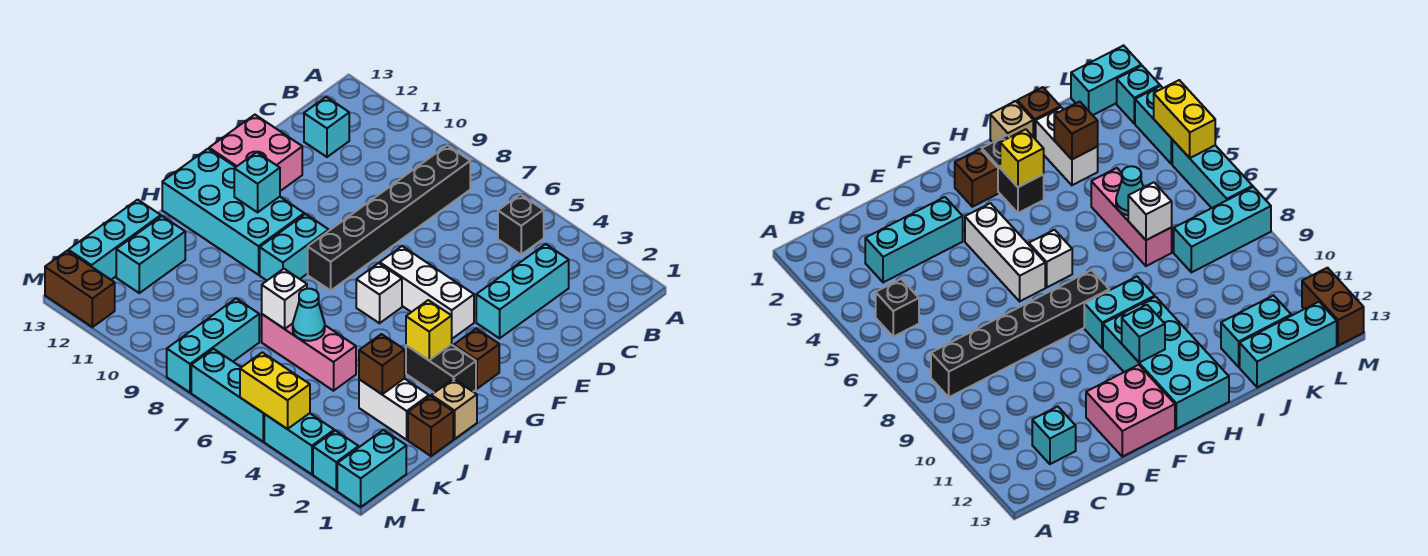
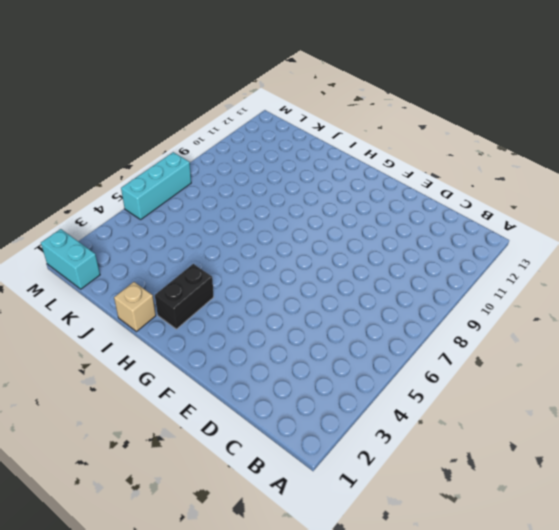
none -> black brick B5 level 1
none -> black brick B8:G8 level 1
none -> cyan brick C3:E3 level 1

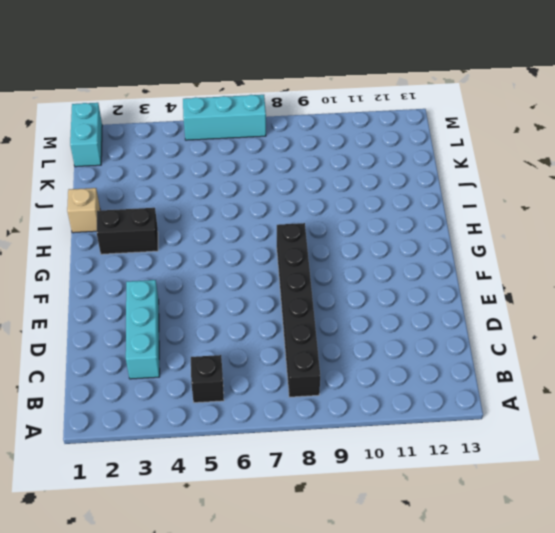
none -> cyan brick C12 level 1
none -> pink brick E12:F13 level 1
none -> white brick F4:F6 level 1

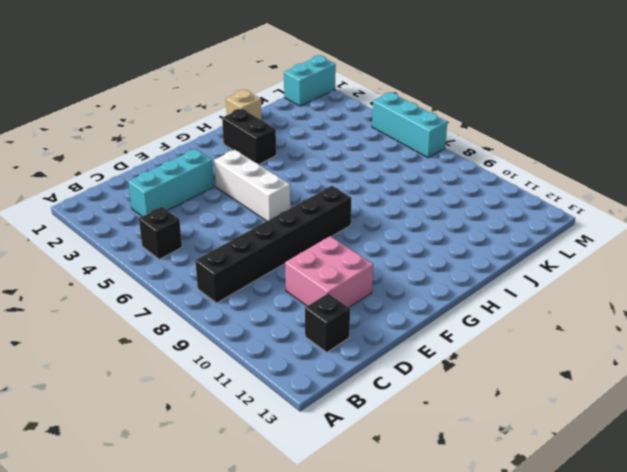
black brick C12 level 1 -> cyan brick C12 level 1
pink brick D10:E11 level 1 -> pink brick E12:F13 level 1
none -> brown brick G2 level 1
none -> white brick G6 level 1
none -> cyan brick G9:H9 level 1

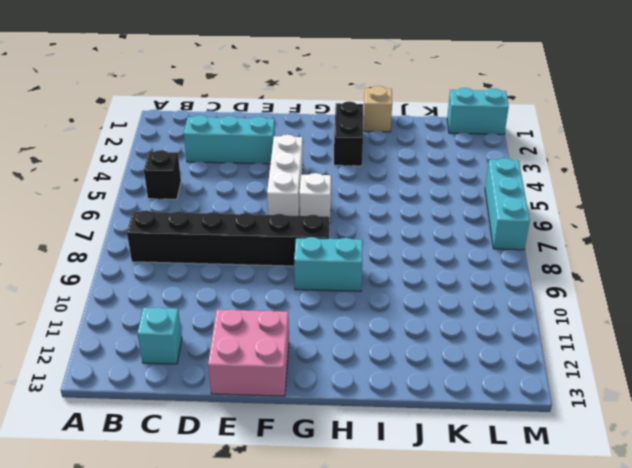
none -> brown brick G2 level 1
none -> cyan brick G10:H13 level 1
none -> brown brick J1 level 1

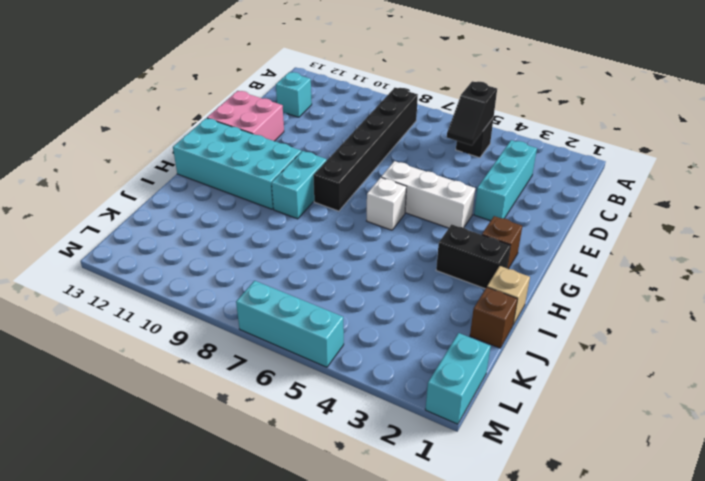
black slope B5:C5 level 2 top B -> none
none -> white brick J2:J3 level 1
none -> pink brick J5:J7 level 1
none -> cyan brick J12:K12 level 1

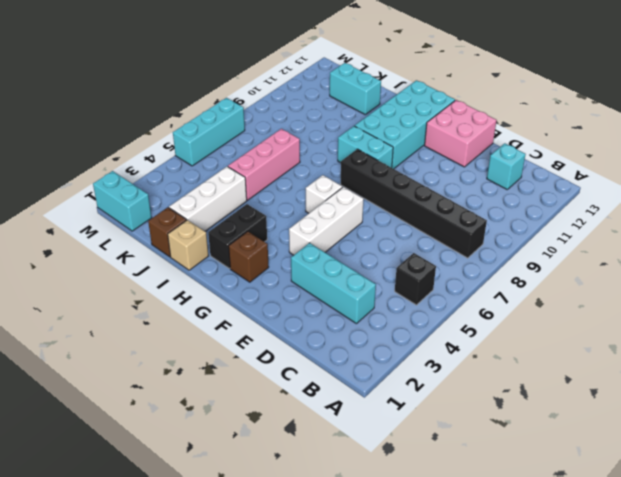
white brick J2:J4 level 1 -> white brick J2:J3 level 1
none -> cyan brick J13:L13 level 1
none -> cyan brick K8:M8 level 1
none -> cyan brick M2 level 1

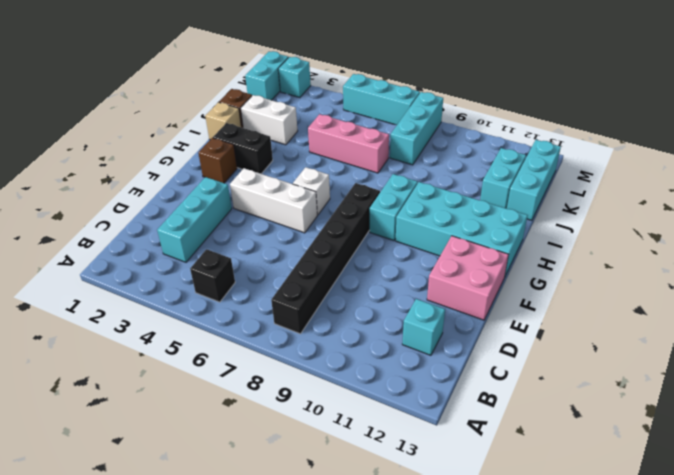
none -> cyan brick M3:M4 level 1
none -> brown brick M12:M13 level 1
none -> cyan brick G11 level 2

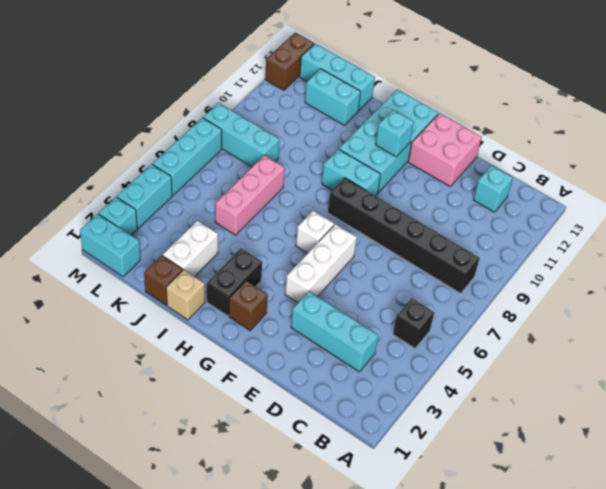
none -> yellow brick H3 level 2
none -> brown brick J3 level 2
none -> cyan cone J6 level 2

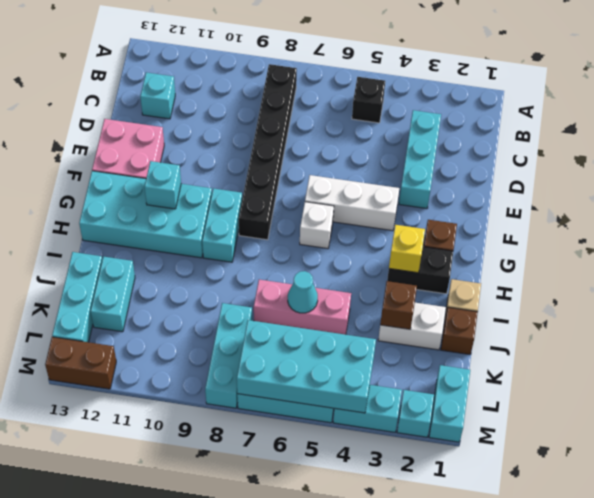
cyan brick L4:M7 level 2 -> yellow brick M4:M5 level 2
none -> white brick J7 level 2

